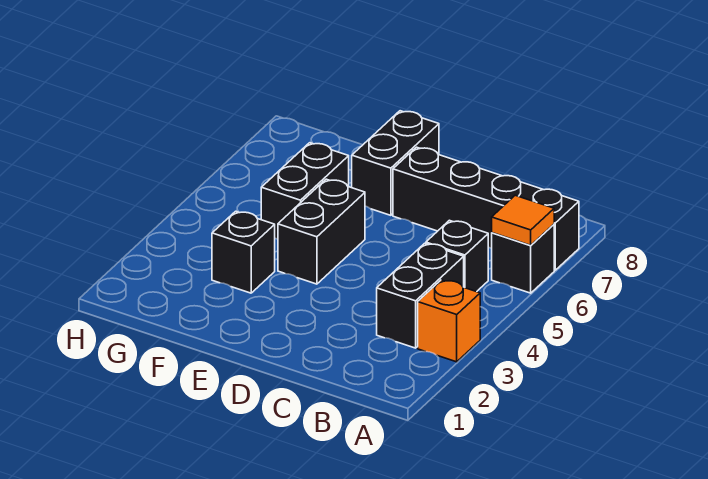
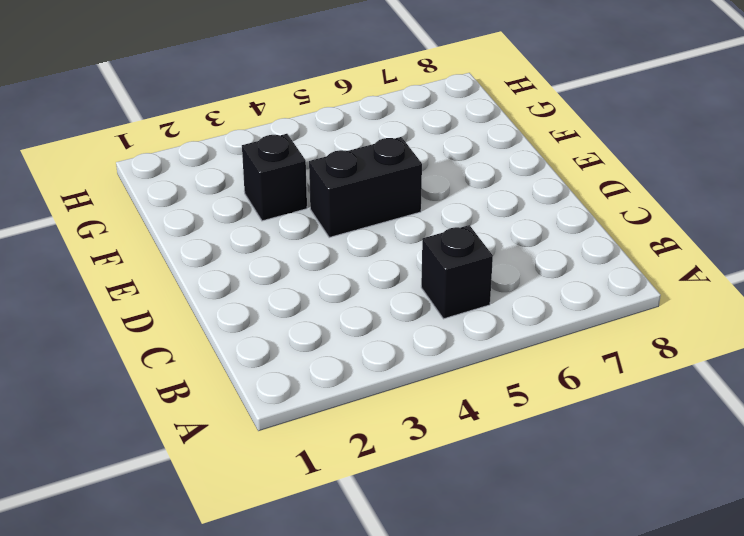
none -> orange brick A3 level 1
none -> black brick A6 level 1

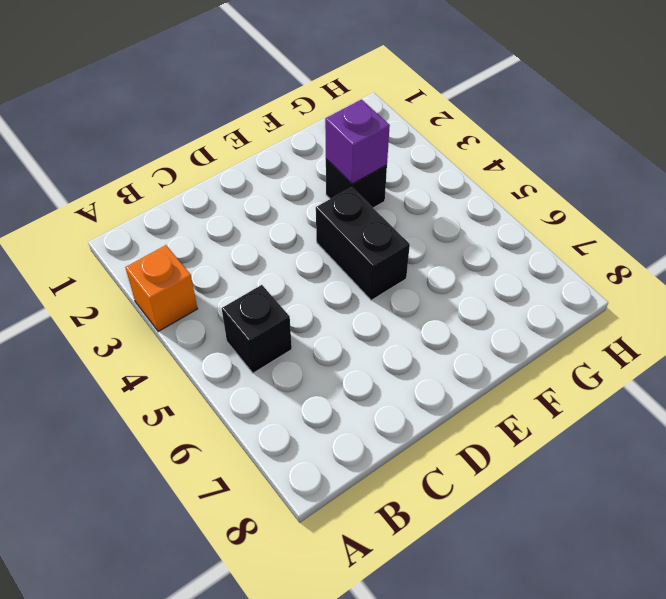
purple brick F3 level 2 -> none
none -> black brick A6 level 1
none -> black brick A7:D7 level 1

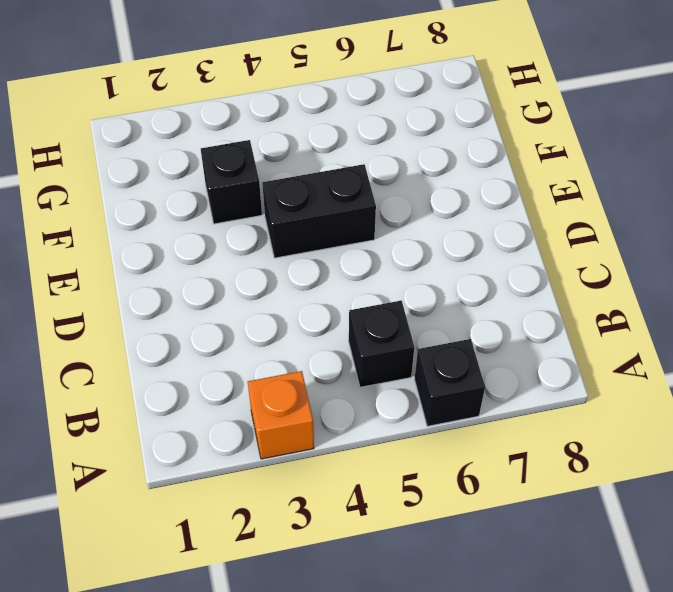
none -> black brick A7:D7 level 1
none -> black brick B3:B4 level 1

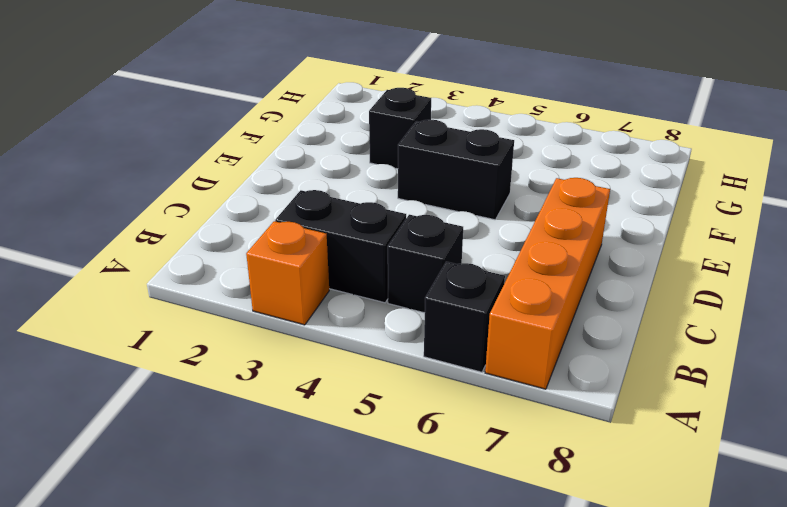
orange brick A7:D7 level 1 -> black brick A7:D7 level 1
none -> black brick E7:E8 level 1
none -> black brick F5:F6 level 1

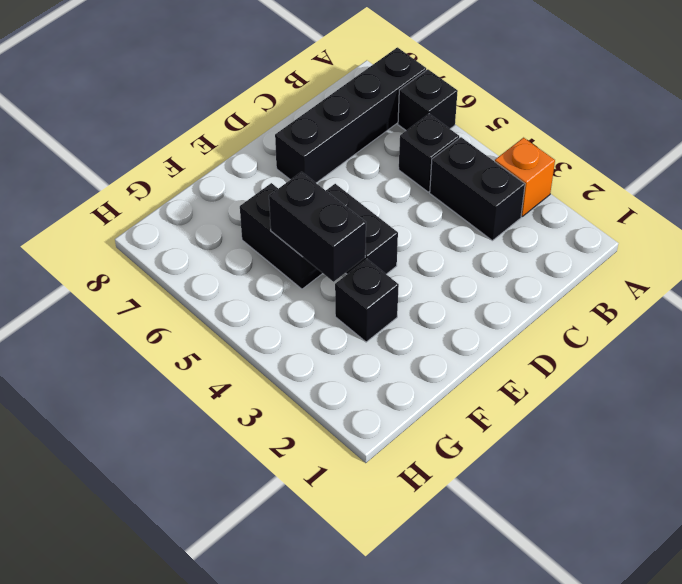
black brick F4:F5 level 2 -> black brick E7:E8 level 1
none -> orange tile A6 level 2

